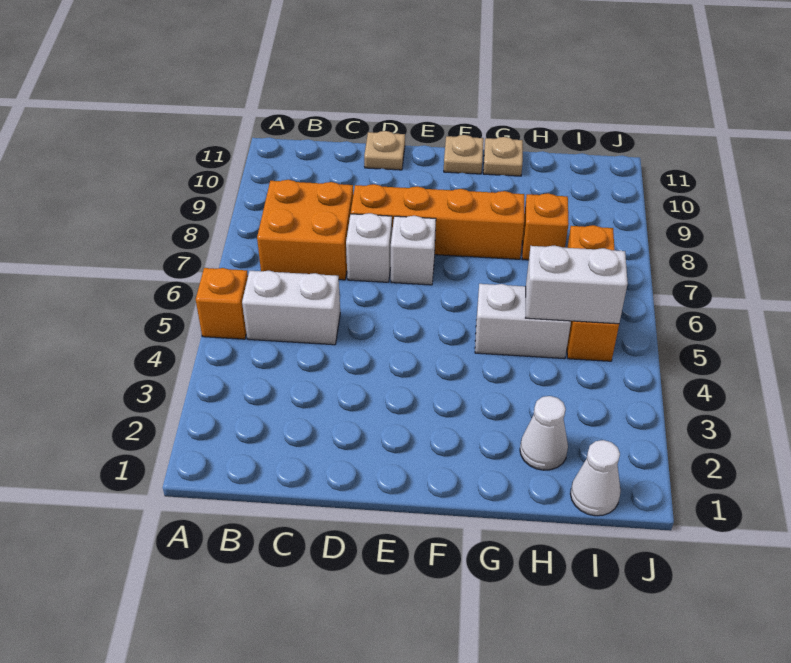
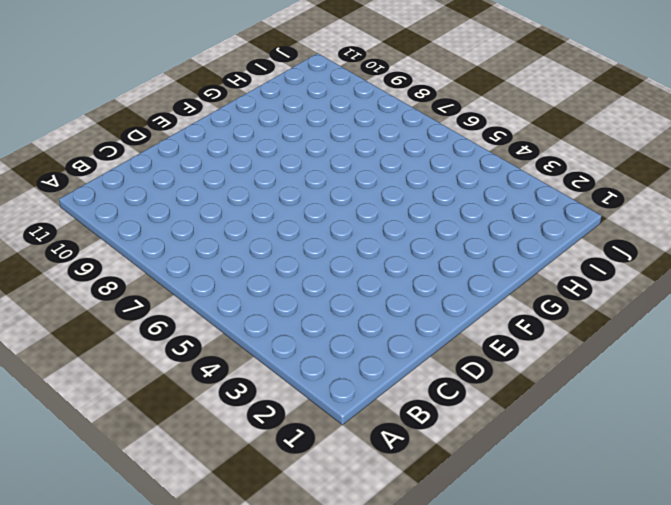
none -> orange brick A5 level 1
none -> white brick B5:C5 level 1
none -> orange brick B7:C8 level 1

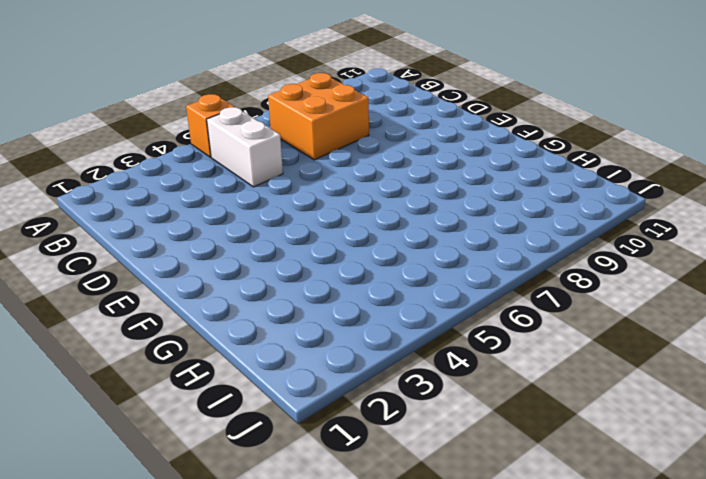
none -> white brick D7 level 1
none -> orange brick D8:G8 level 1
none -> tan plate D11 level 1

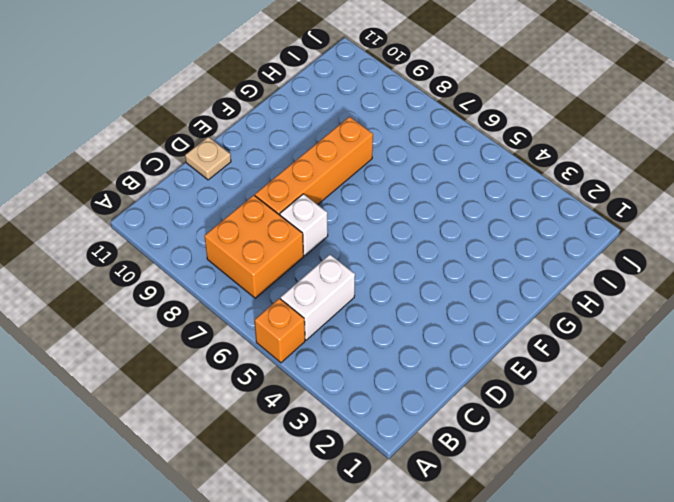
none -> white brick E7 level 1
none -> tan plate F11 level 1
none -> white brick G5:H5 level 1

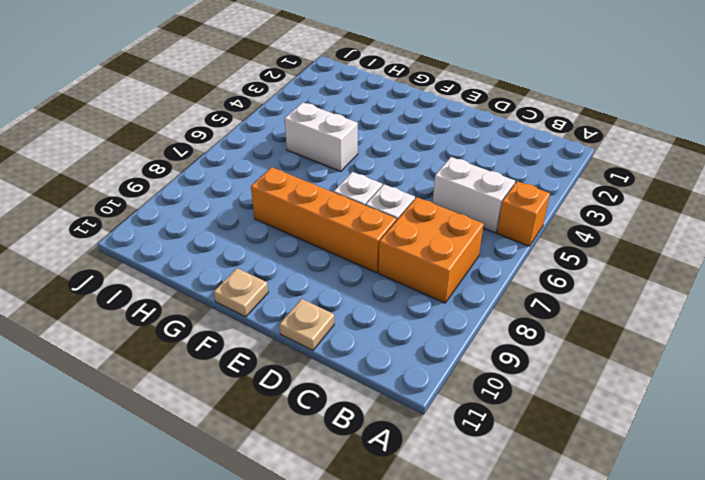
none -> tan plate G11 level 1
none -> white cone H2 level 1
none -> orange brick H8 level 1

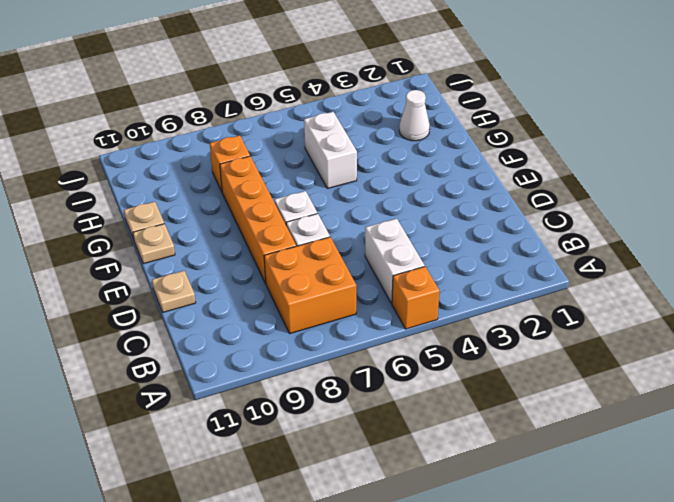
none -> white cone I1 level 1
none -> orange brick I5:I7 level 1
none -> white brick H5:I5 level 2

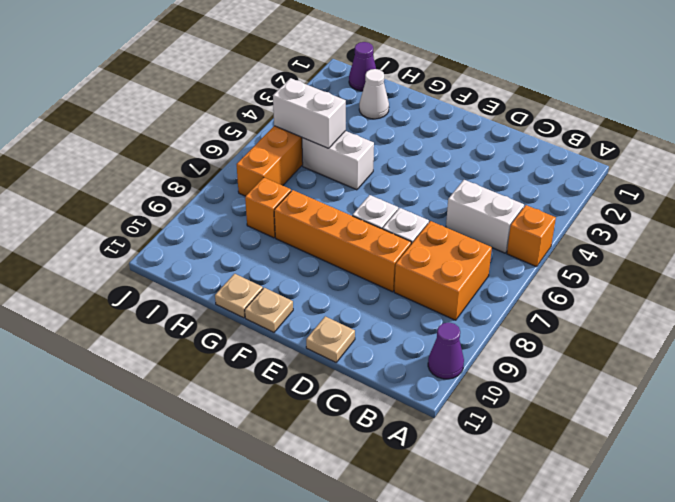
purple cone A10 level 1 -> none
purple cone I1 level 1 -> white cone I1 level 1

